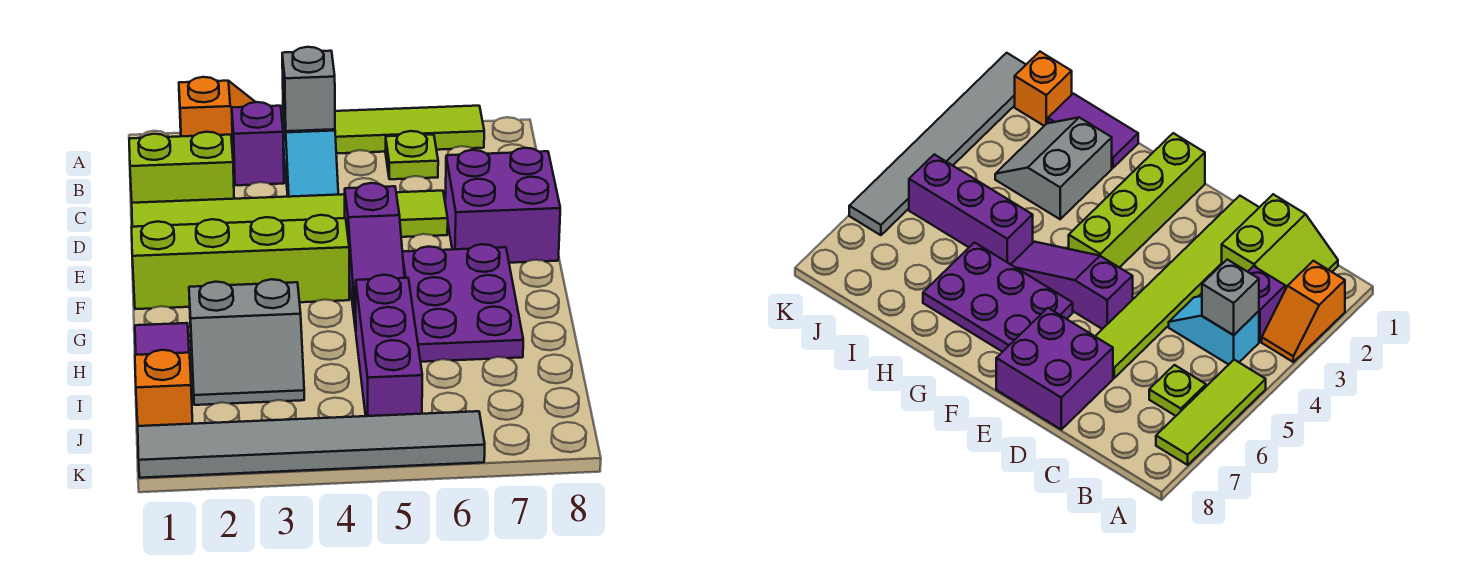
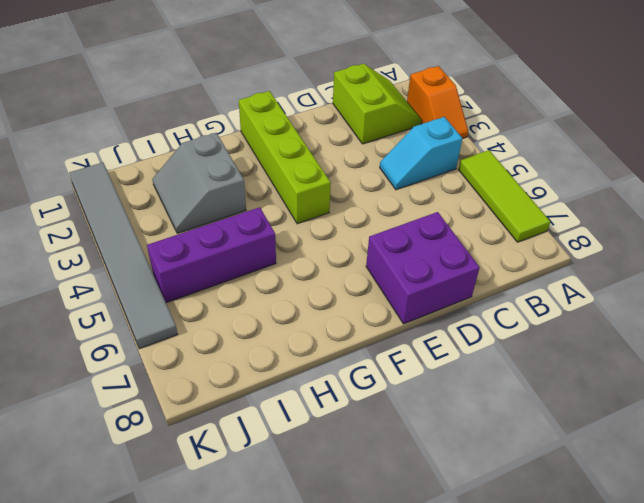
none -> purple brick B3 level 1
none -> lime plate B6 level 1
none -> lime tile D1:D6 level 1

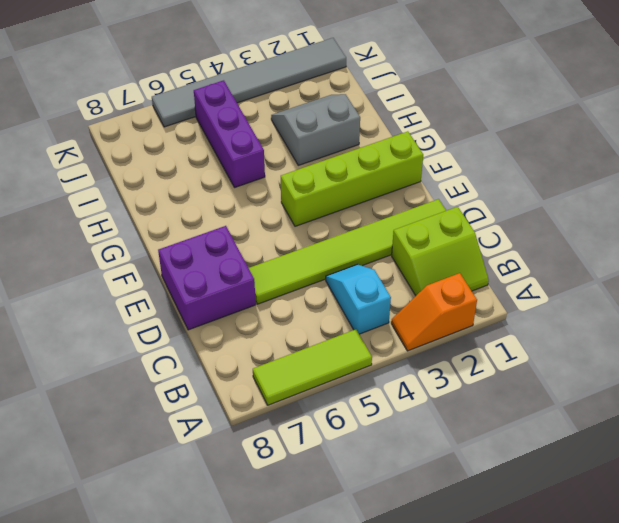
none -> purple brick B3 level 1
none -> lime plate B6 level 1
none -> purple slope E5:G5 level 1 top E

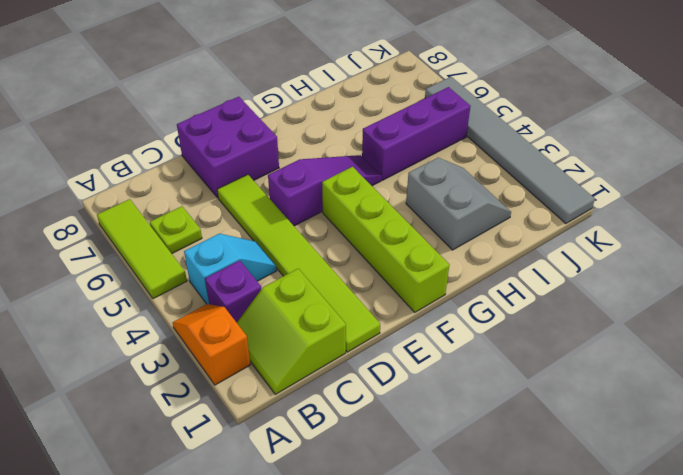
none -> purple plate F6:H7 level 1
none -> purple tile H1:I1 level 1
none -> orange brick J1 level 1

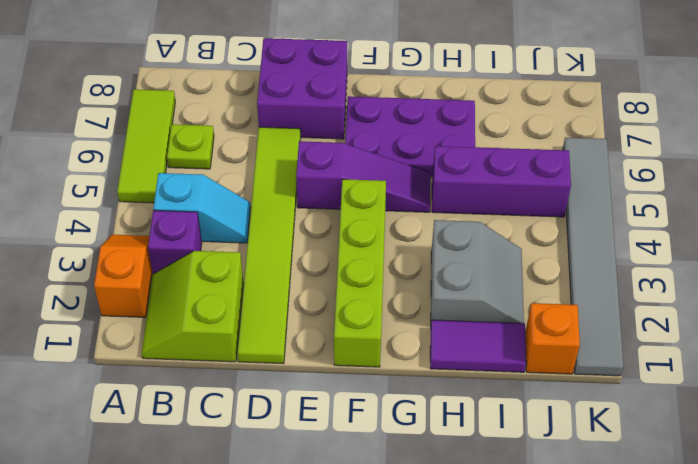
none -> grey brick B4 level 2

